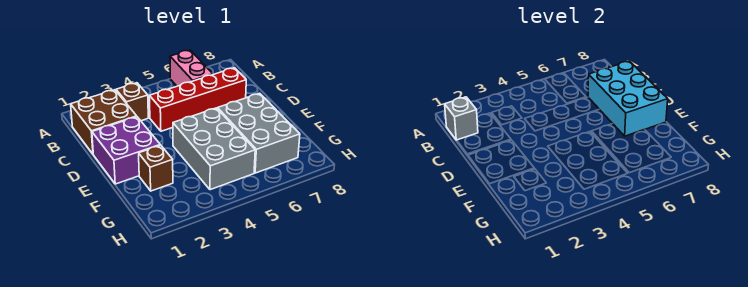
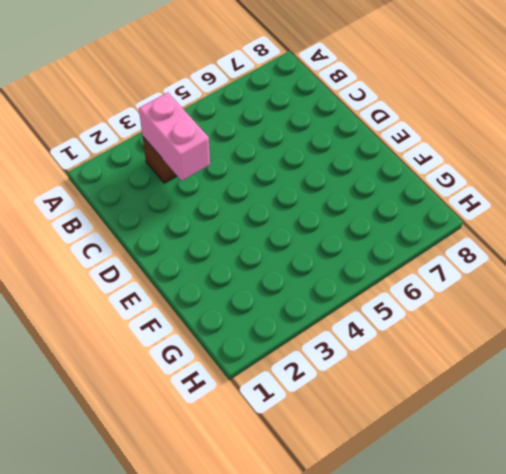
pink brick B3:C3 level 2 -> pink brick A6:B6 level 1
none -> brown brick B1:C2 level 1
none -> red brick C4:C7 level 1

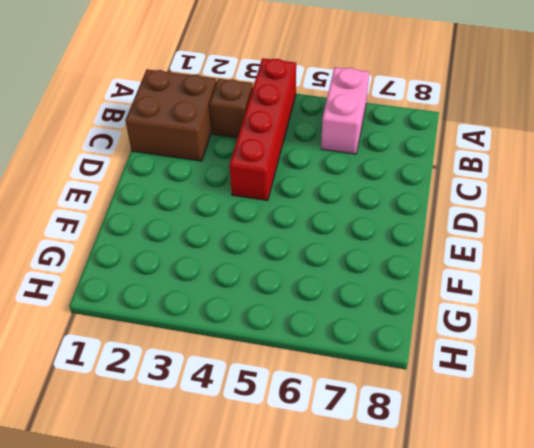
red brick A4:D4 level 1 -> red brick C4:C7 level 1
none -> purple brick D1:E2 level 1
none -> grey brick E4:G5 level 1

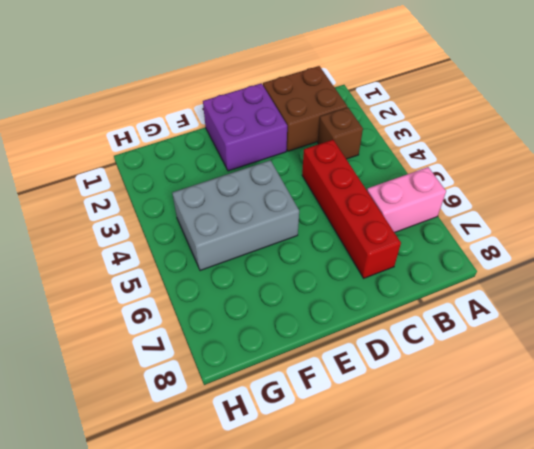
none -> grey brick E6:G7 level 1
none -> brown brick F2 level 1

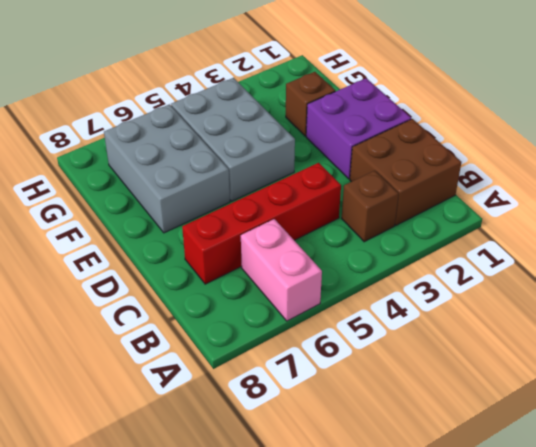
none -> grey brick B1 level 2
none -> cyan brick C7:E8 level 2

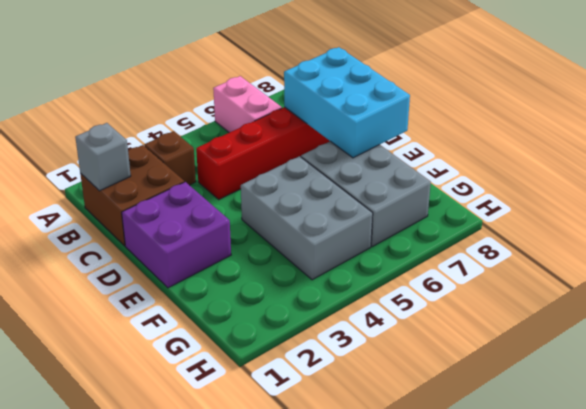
none -> brown brick F2 level 1

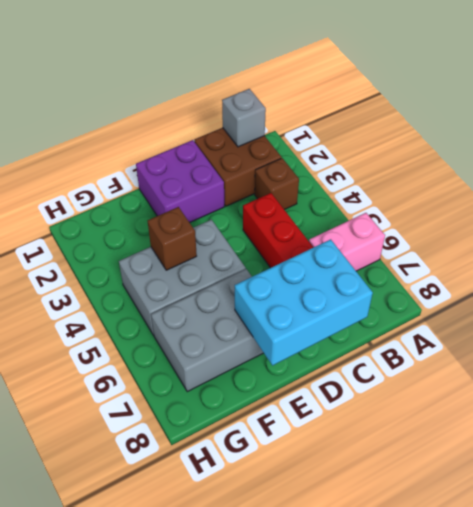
brown brick F4 level 2 -> brown brick F2 level 1

